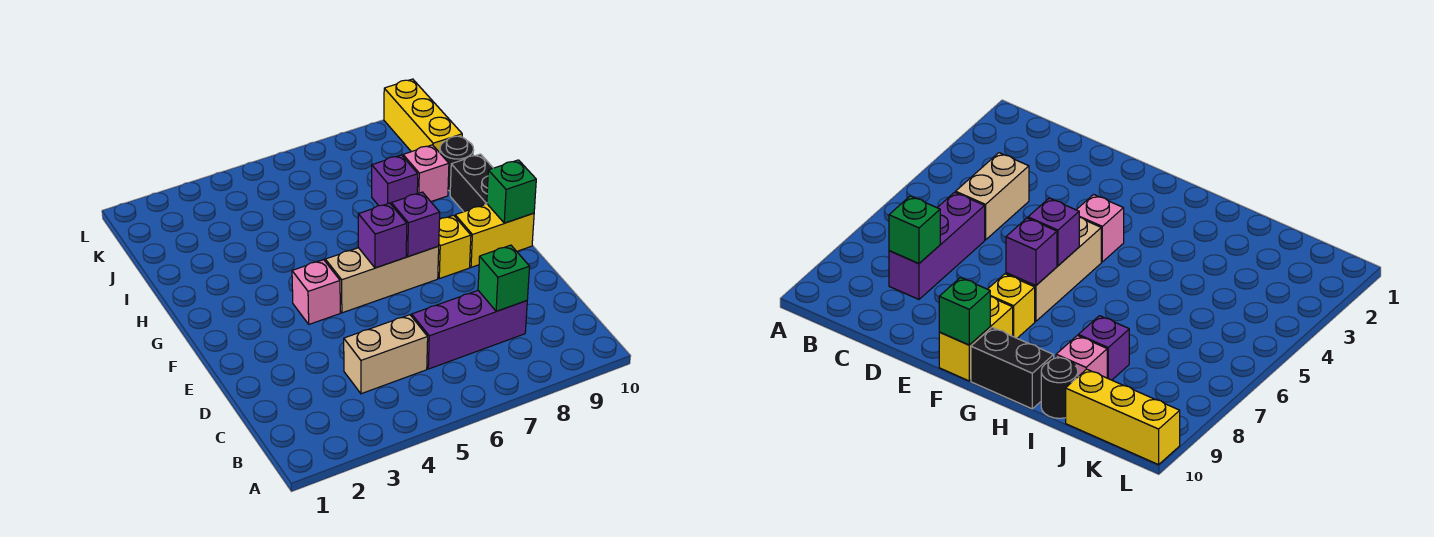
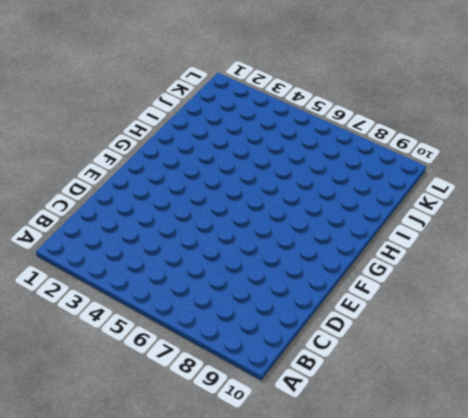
none -> tan brick C4:C5 level 1
none -> purple brick C6:C8 level 1
none -> pink brick F4 level 1

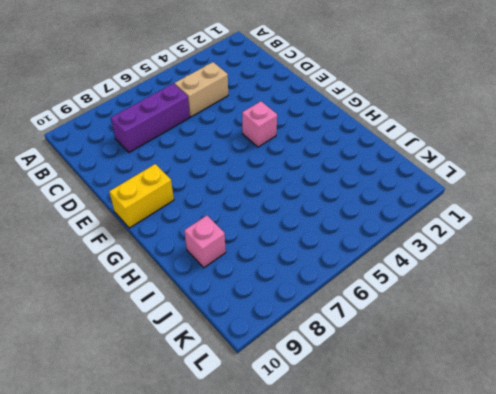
none -> tan brick F5:F7 level 1
none -> yellow brick F8 level 1
none -> black brick G10:H10 level 1

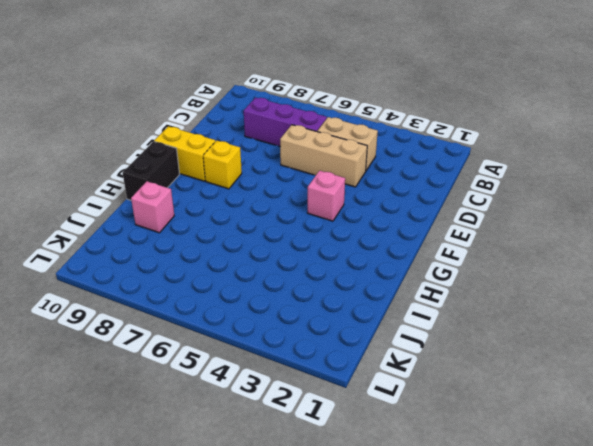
tan brick D4:D6 level 1 -> tan brick F5:F7 level 1
none -> purple brick I8 level 1
none -> black round brick I10 level 1
none -> yellow brick J10:L10 level 1

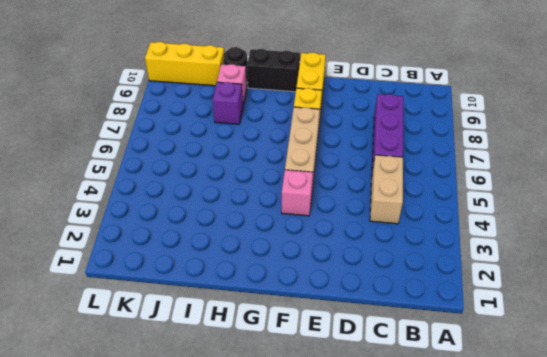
none -> green brick C8 level 2
none -> purple brick F6 level 2
none -> purple brick F7 level 2

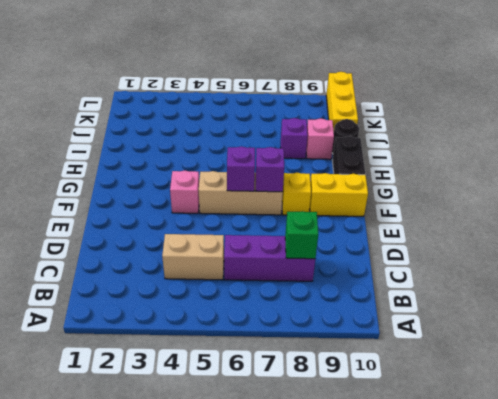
none -> green brick F10 level 2

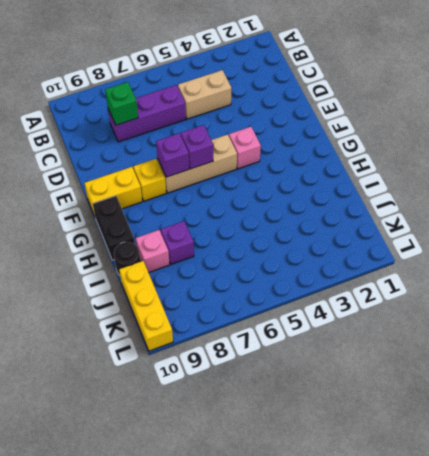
none -> green brick F10 level 2

